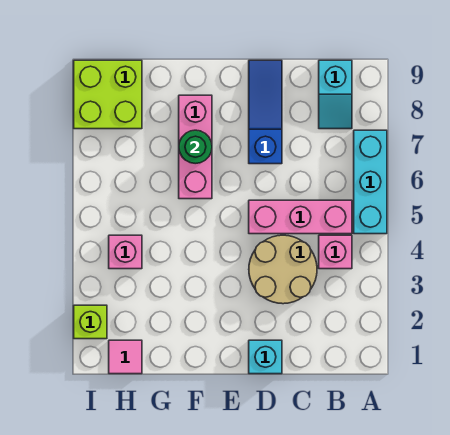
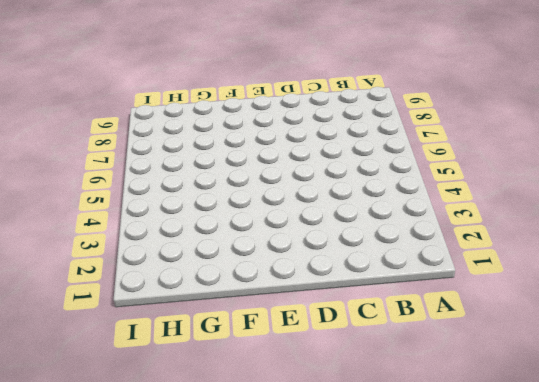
none -> cyan brick A5:A7 level 1
none -> pink brick B4 level 1
none -> pink brick B5:D5 level 1

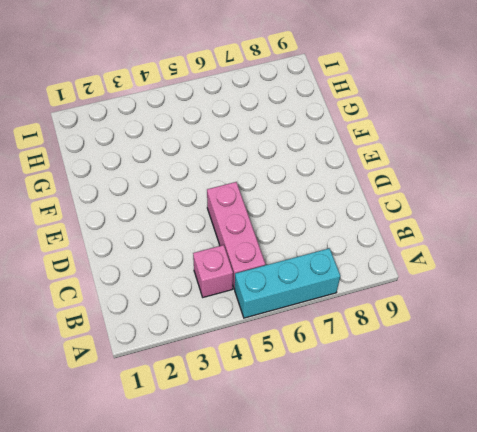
none -> cyan slope B8:B9 level 1 top 9
none -> tan round brick C3:D4 level 1
none -> cyan brick D1 level 1

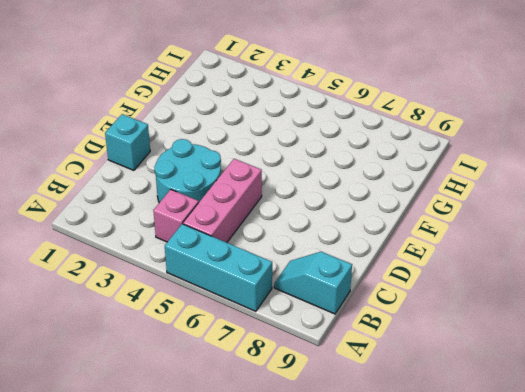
cyan round brick C3:D4 level 1 -> tan round brick C3:D4 level 1
none -> blue slope D7:D9 level 1 top 7
none -> pink brick F6:F8 level 1
none -> pink tile H1 level 1

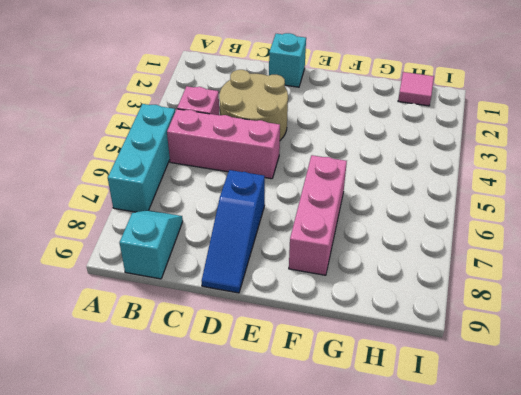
none -> pink brick H4 level 1
none -> lime brick H8:I9 level 1
none -> lime brick I2 level 1

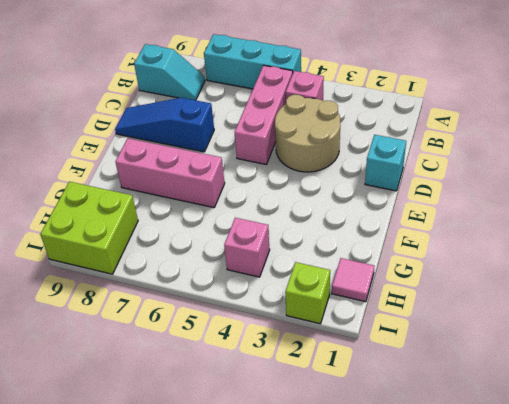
none -> green round brick F7 level 2

